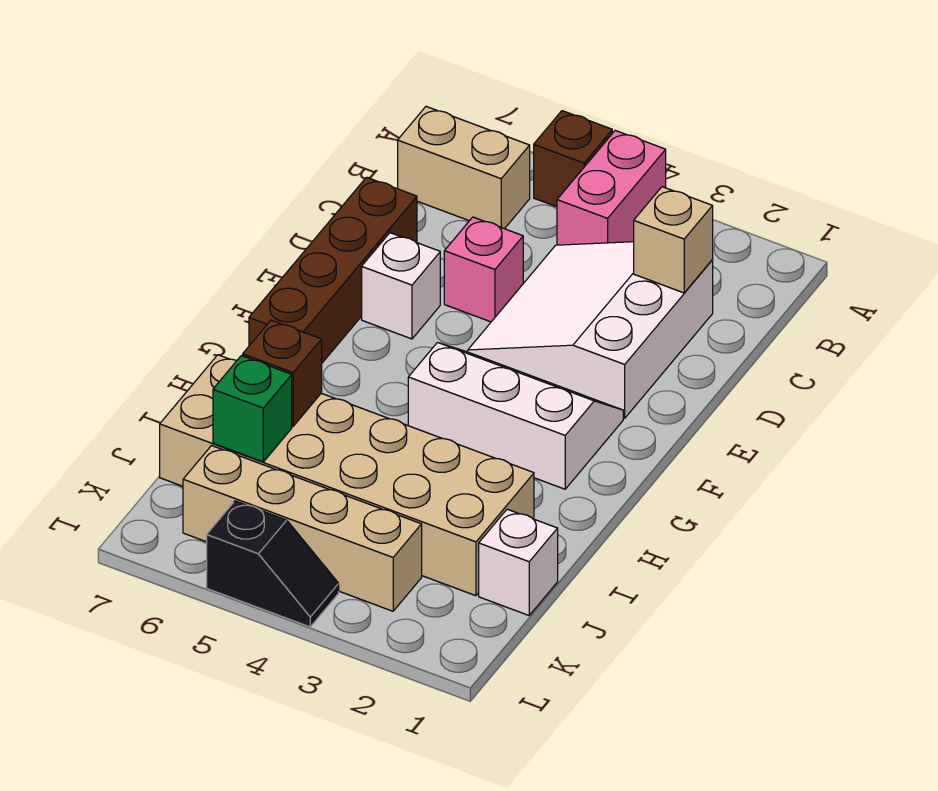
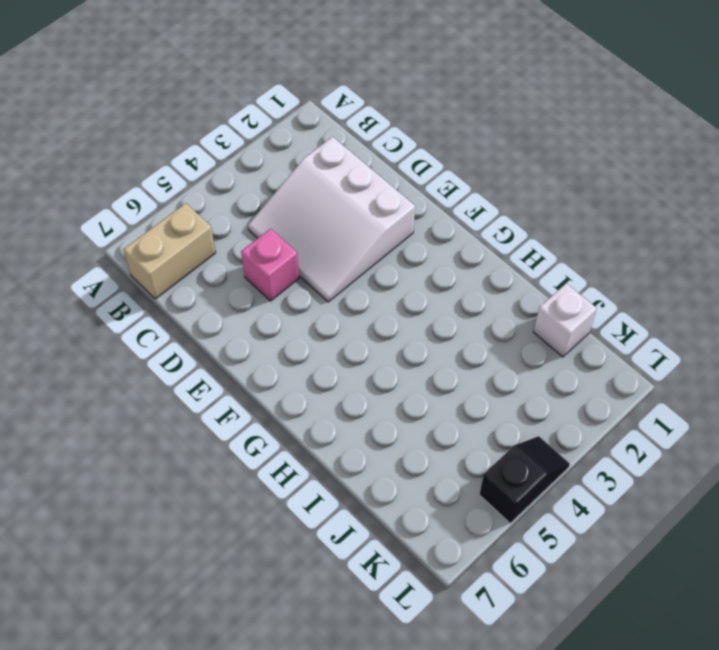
none -> pink brick A4:B4 level 1
none -> brown brick A5 level 1
none -> brown brick D7:G7 level 1

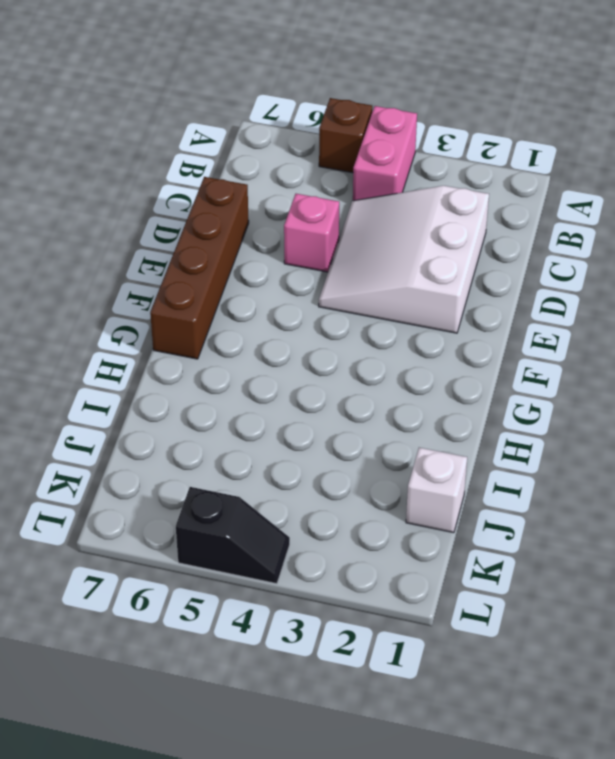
none -> tan brick B6:B7 level 1
none -> white brick E6 level 1
none -> white slope F2:G4 level 1 top G

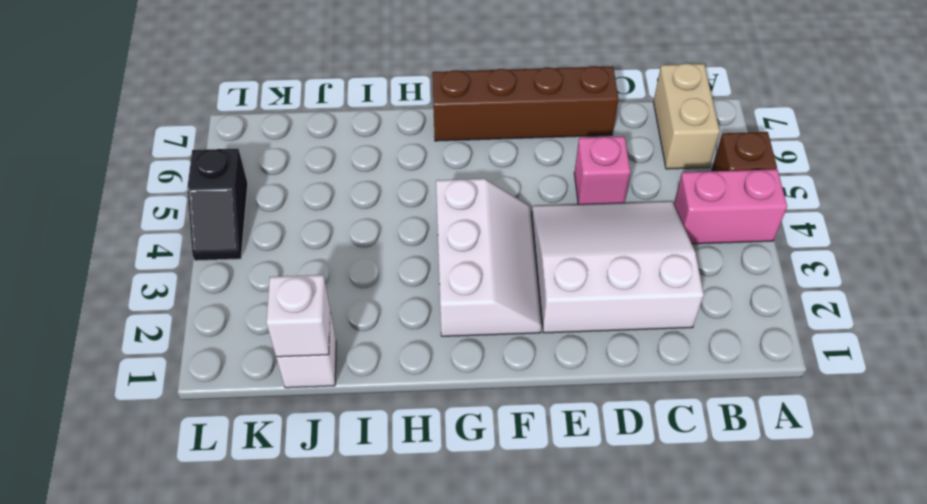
white brick J1 level 2 -> white brick E6 level 1
none -> tan brick I2:J7 level 1
none -> tan brick K3:K6 level 1
none -> tan brick C2 level 2

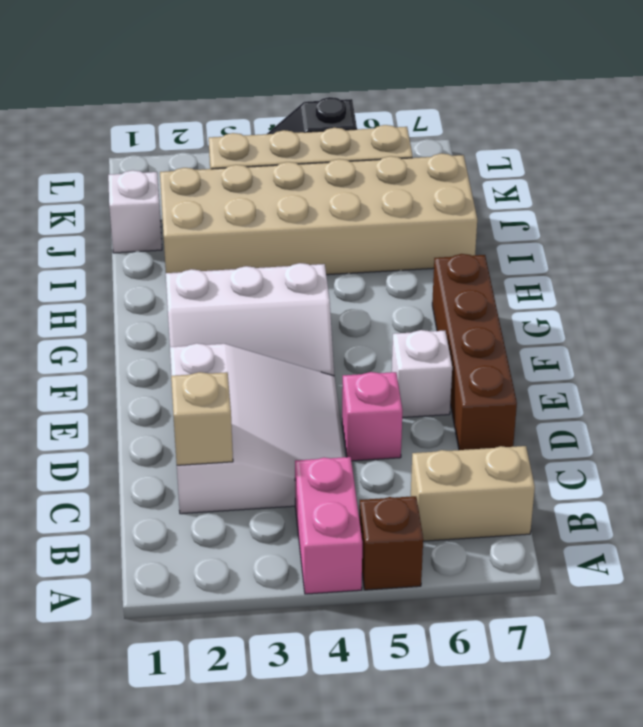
none -> brown brick I6 level 2
none -> green brick J6 level 2

